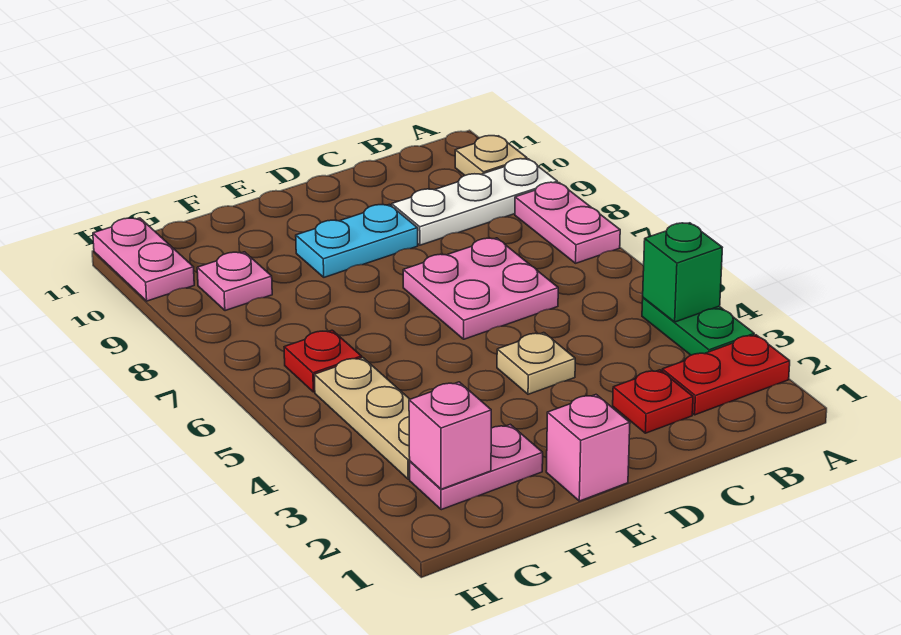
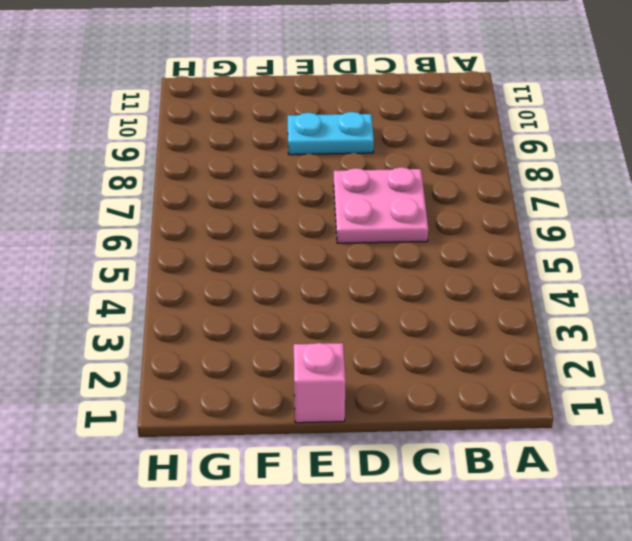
none -> red plate A2:B2 level 1
none -> green plate A3:A4 level 1
none -> pink plate A7:A8 level 1

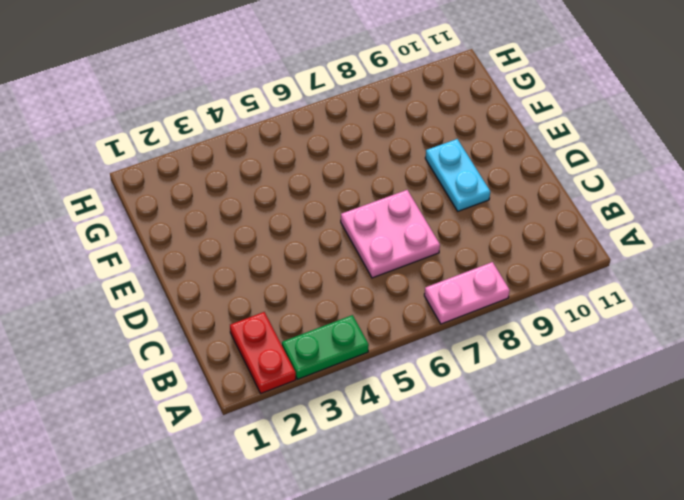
none -> white plate A9:C9 level 1
none -> tan plate A10 level 1
none -> red plate C2 level 1

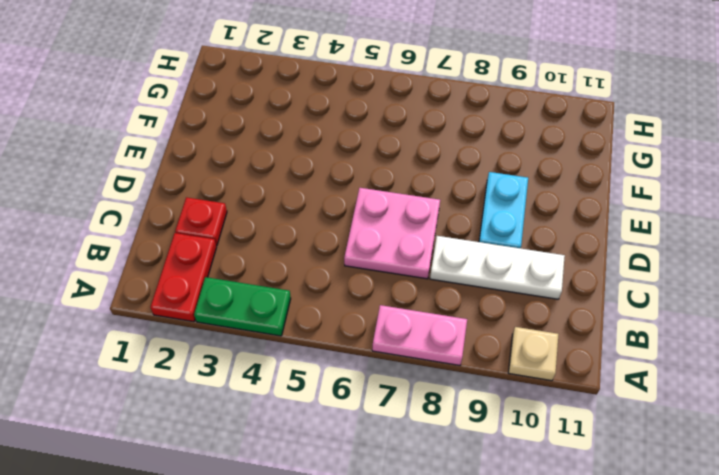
white plate C8:C10 level 1 -> white plate A9:C9 level 1
none -> tan plate D4 level 1
none -> pink brick E1 level 1
none -> pink plate F2:G2 level 1

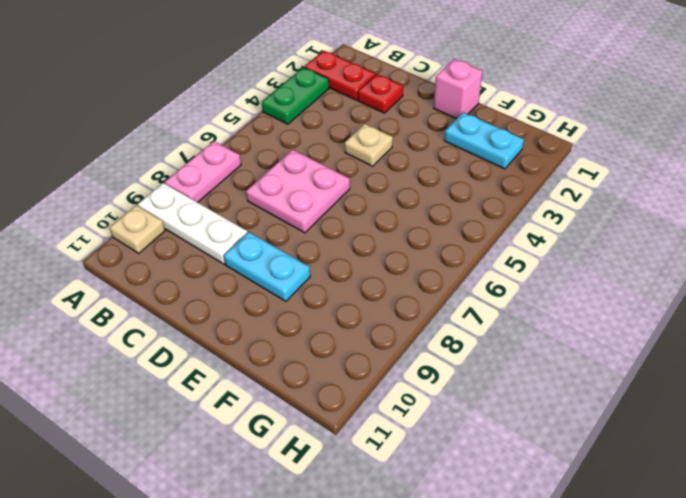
cyan plate F2:G2 level 1 -> pink plate F2:G2 level 1
none -> tan plate G3:G5 level 1
none -> red plate G6 level 1
none -> pink plate G9 level 1

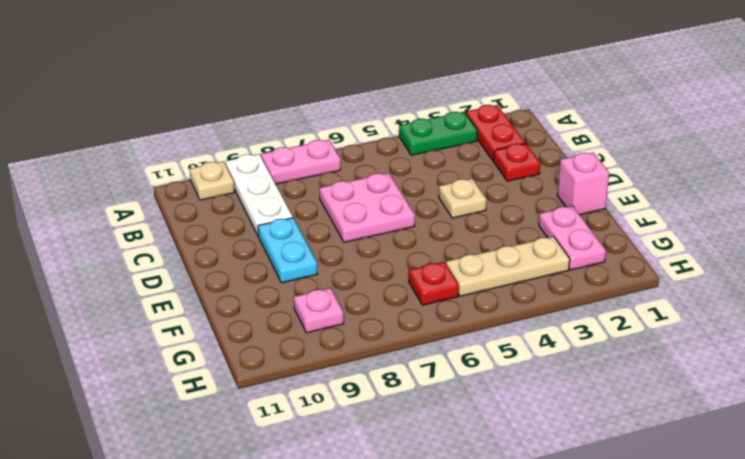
none -> pink plate H10:H11 level 1
none -> green brick A4 level 2
none -> pink brick G2 level 2

